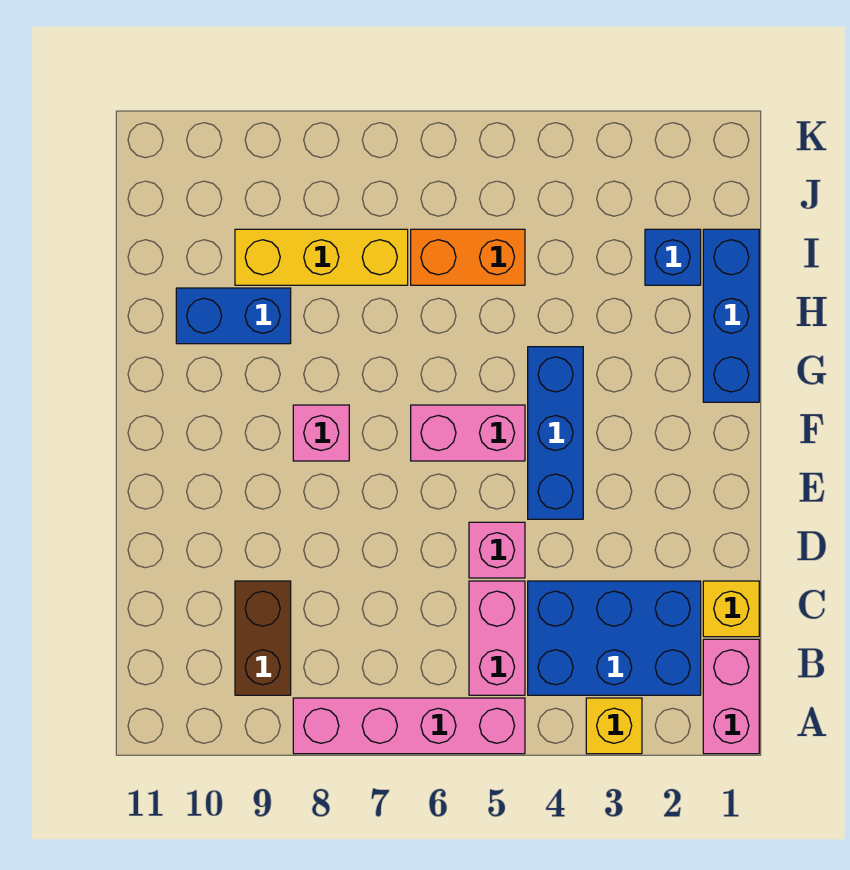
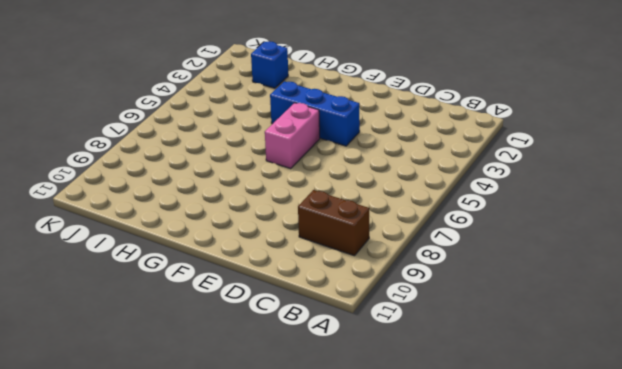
none -> pink brick A1:B1 level 1
none -> yellow brick A3 level 1
none -> pink brick A5:A8 level 1

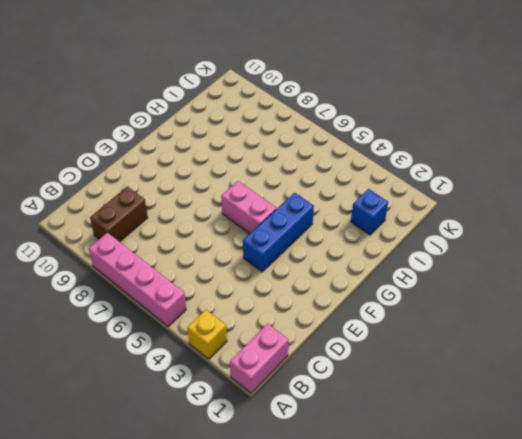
none -> blue brick B2:C4 level 1
none -> pink brick B5:C5 level 1
none -> yellow brick C1 level 1

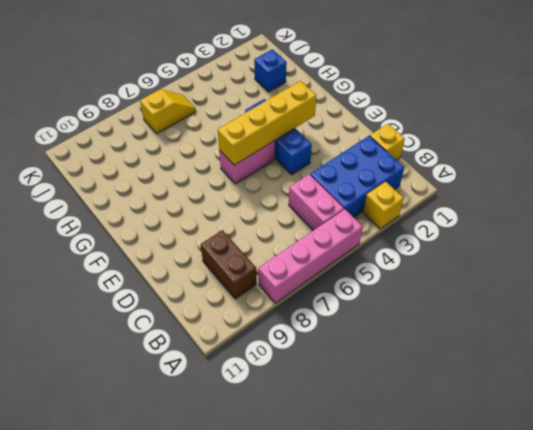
yellow brick F3:F6 level 2 -> none
yellow slope J6:J7 level 1 top 7 -> none
none -> pink brick A1:B1 level 1
none -> pink brick D5 level 1
none -> pink brick F8 level 1

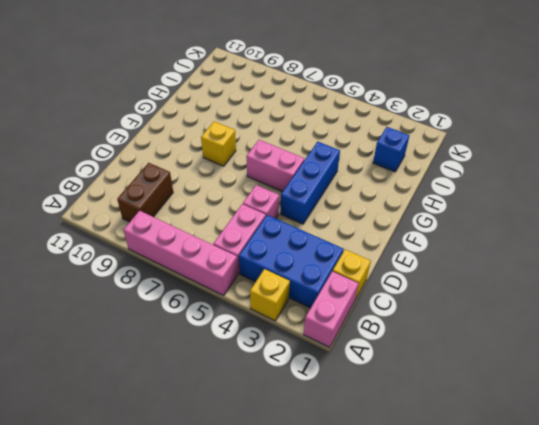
yellow brick F8 level 1 -> pink brick F8 level 1
none -> blue brick G1:I1 level 1
none -> blue brick H9:H10 level 1
none -> orange brick I5:I6 level 1

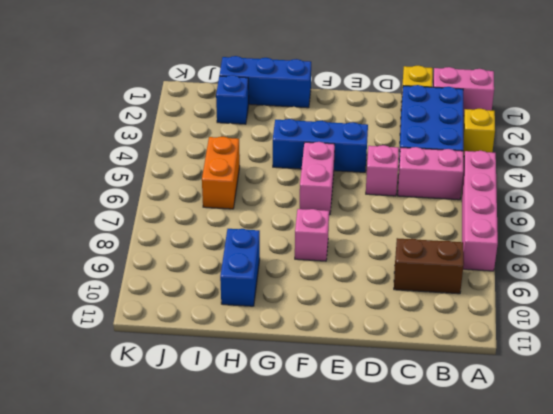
none -> yellow brick I7:I9 level 1

